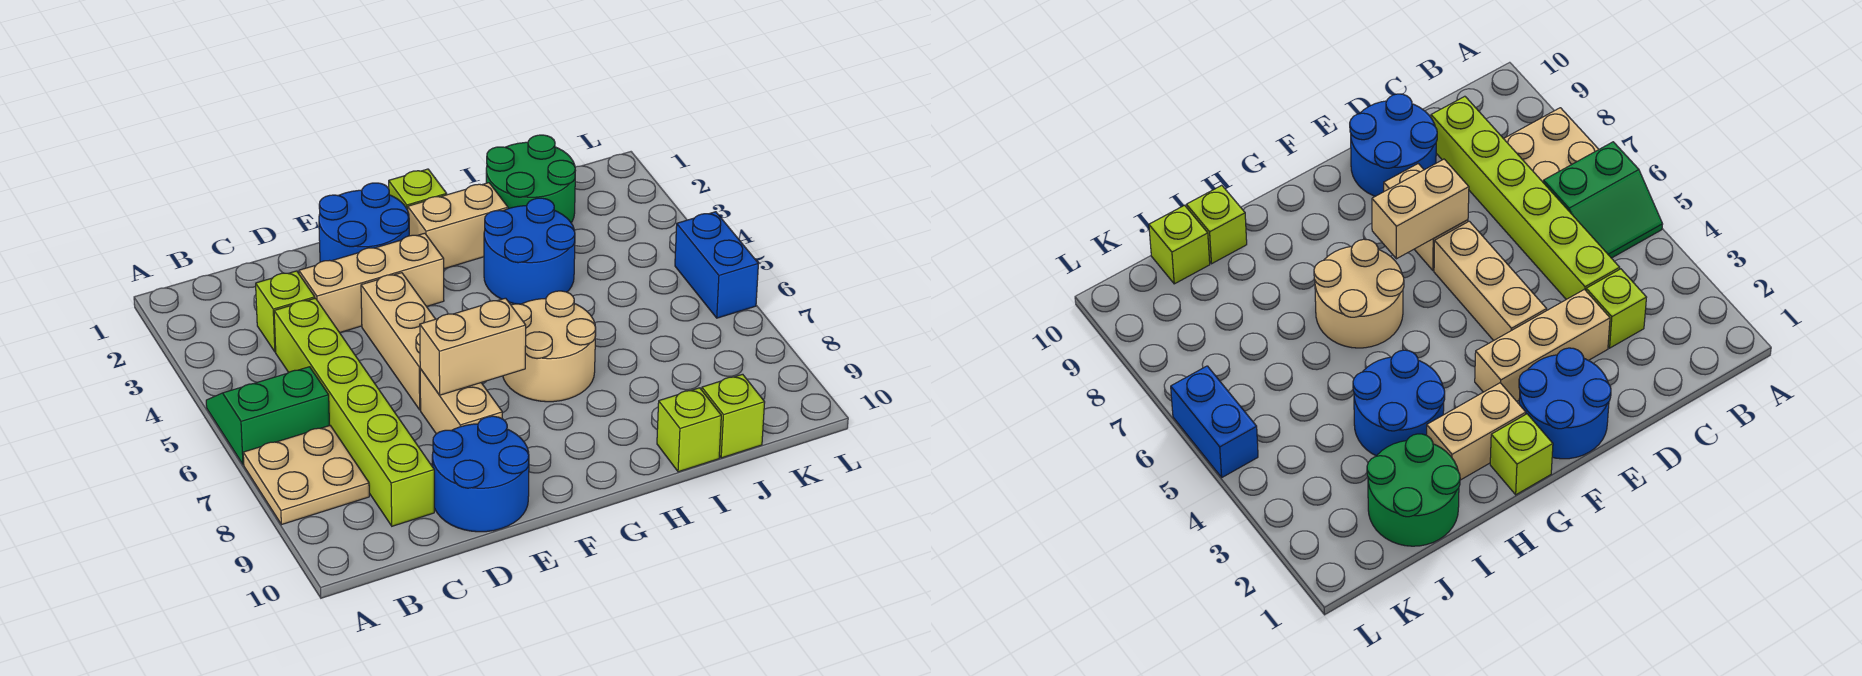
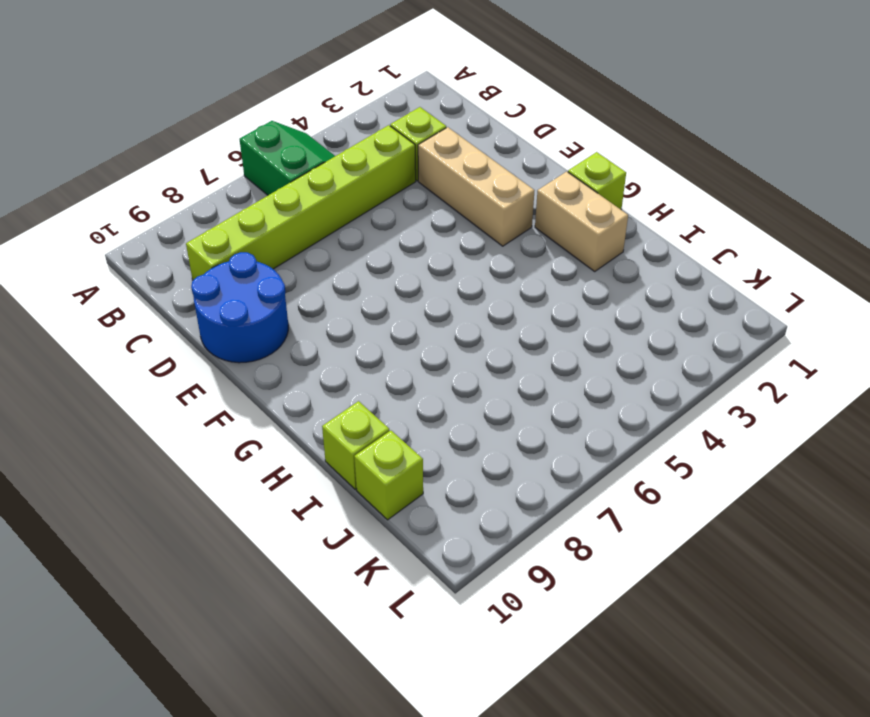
none -> tan plate A7:B8 level 1
none -> blue round brick E1:F2 level 1
none -> tan brick E4:E6 level 1

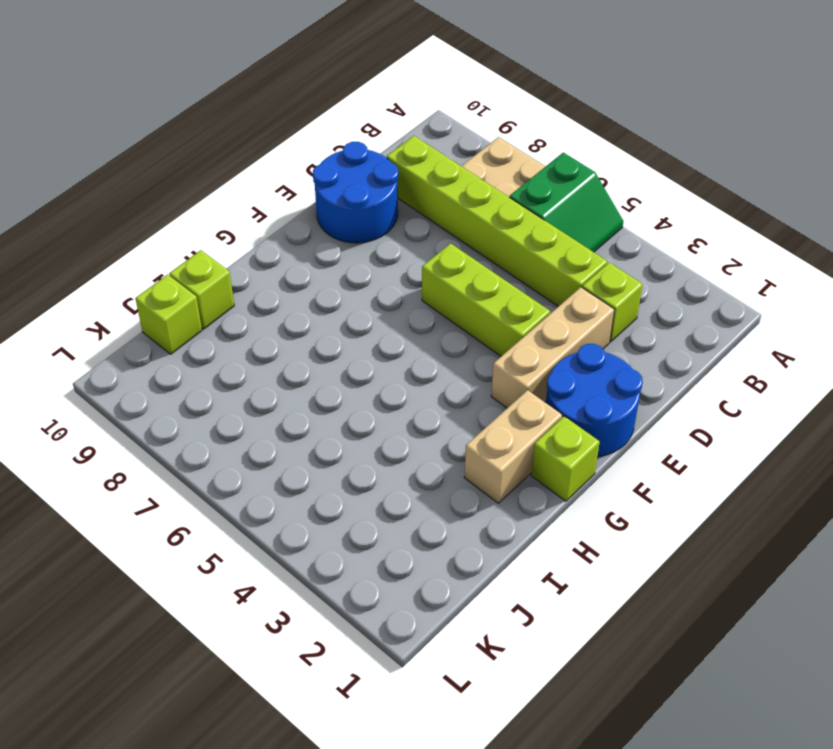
lime brick E4:E6 level 1 -> tan brick E4:E6 level 1
none -> tan brick E7:E8 level 1
none -> tan round brick G6:H7 level 1
none -> blue round brick H3:I4 level 1

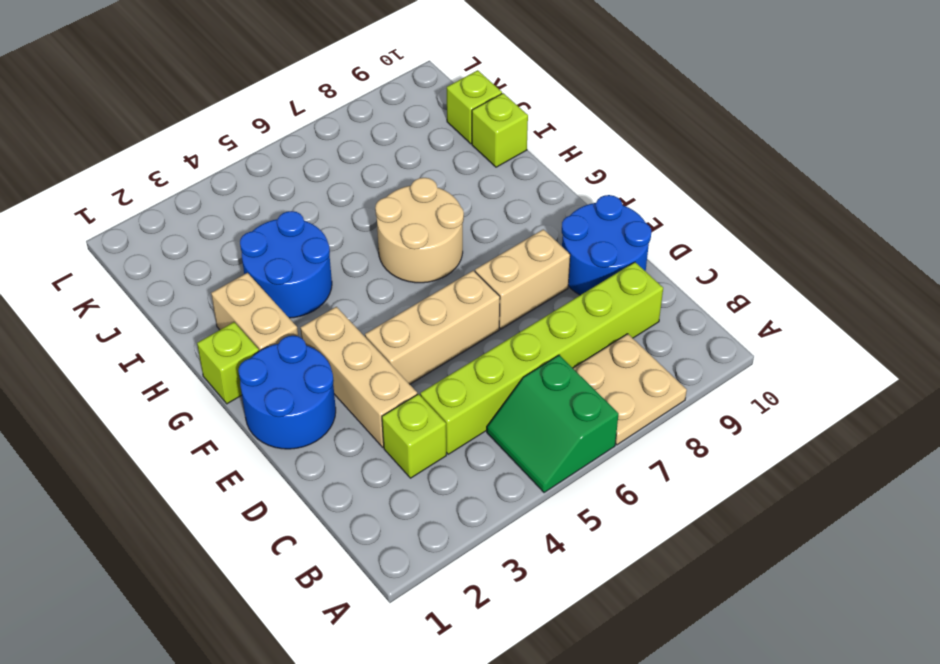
none -> green round brick I1:J2 level 1
none -> blue brick L5:L6 level 1
none -> tan brick E7:F7 level 2

